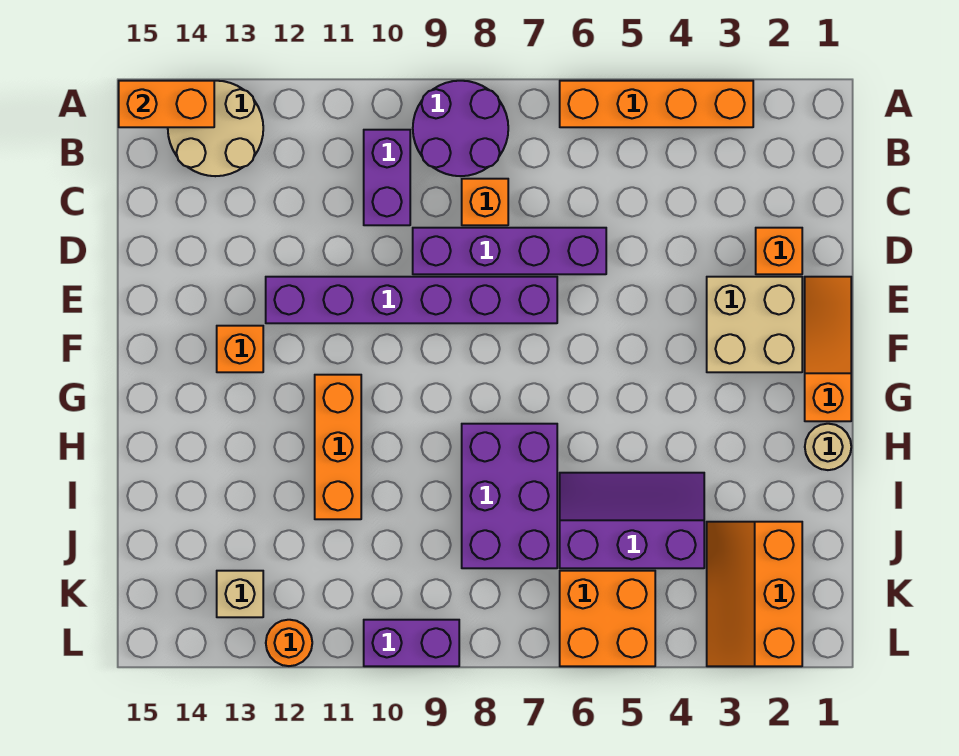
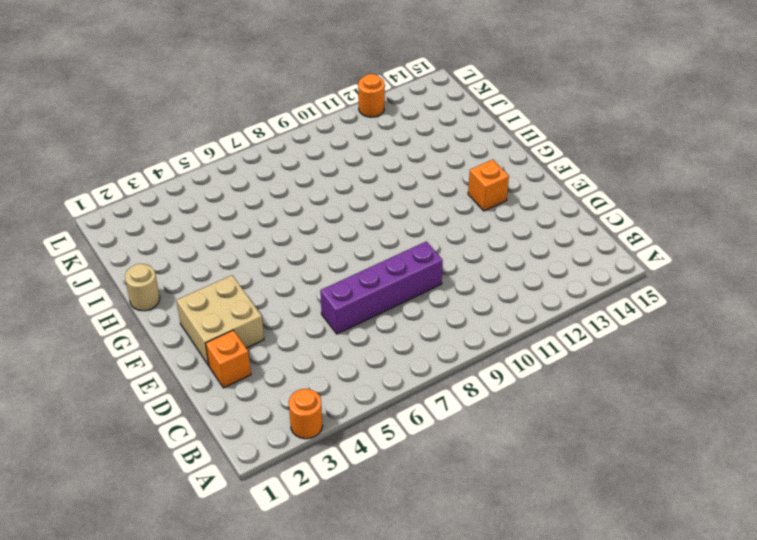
orange round brick A3 level 1 -> orange brick A3:A6 level 1
none -> purple round brick A8:B9 level 1
none -> tan round brick A13:B14 level 1
none -> purple brick B10:C10 level 1

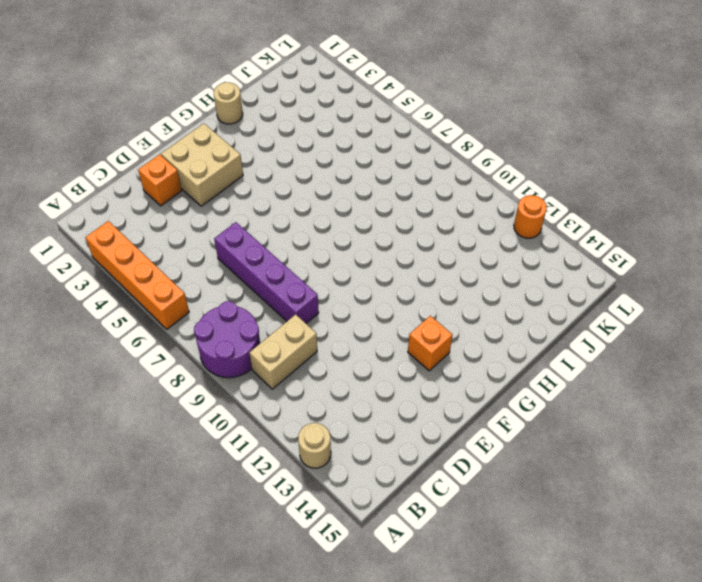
tan round brick A13 level 1 -> tan round brick A13:B14 level 1
tan brick B10:C10 level 1 -> purple brick B10:C10 level 1
none -> orange brick C8 level 1
none -> orange slope E1:G1 level 1 top G
none -> purple brick E7:E12 level 1

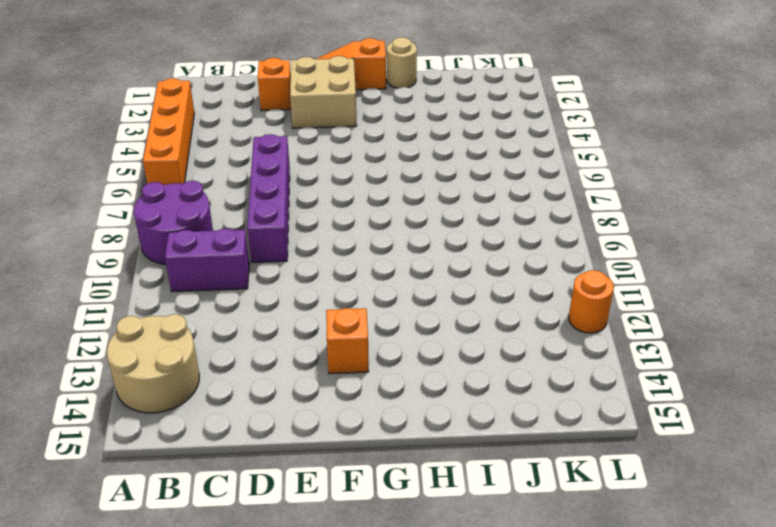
none -> orange brick C8 level 1
none -> purple brick E7:E12 level 1
none -> orange brick G11:I11 level 1

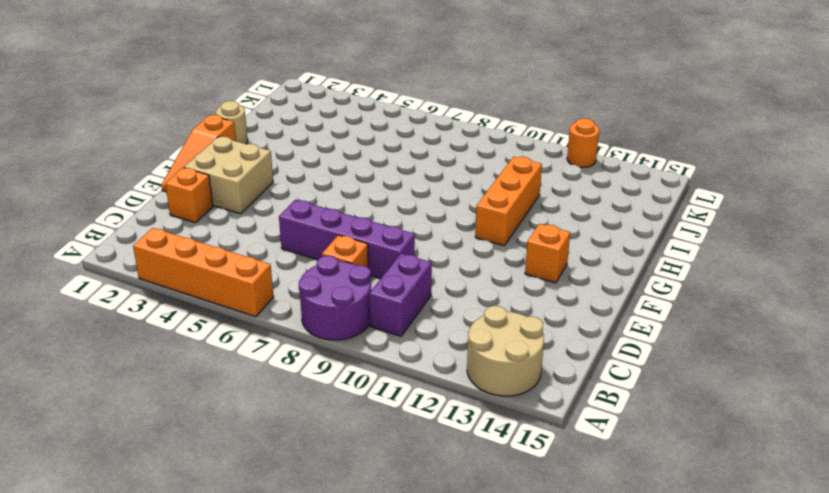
none -> purple brick E7:E12 level 1
none -> purple brick H7:J8 level 1
none -> purple slope I4:J6 level 1 top J

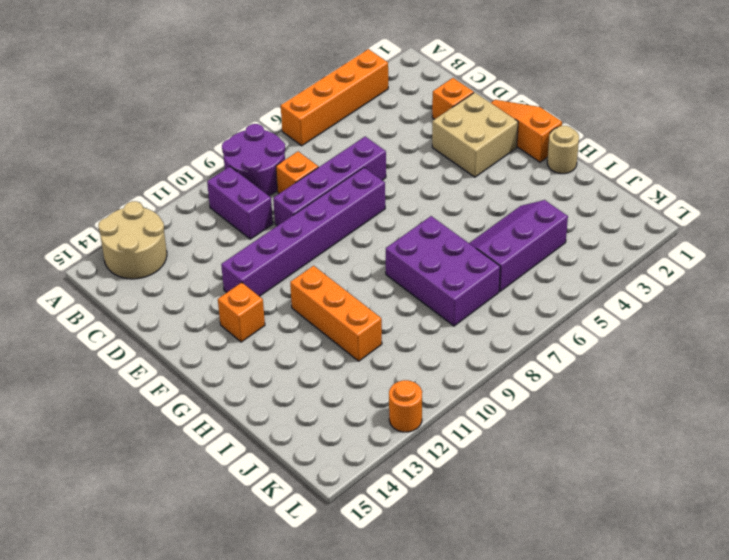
none -> orange slope J2:L3 level 1 top 2
none -> orange brick K5:L6 level 1
none -> tan brick K13 level 1

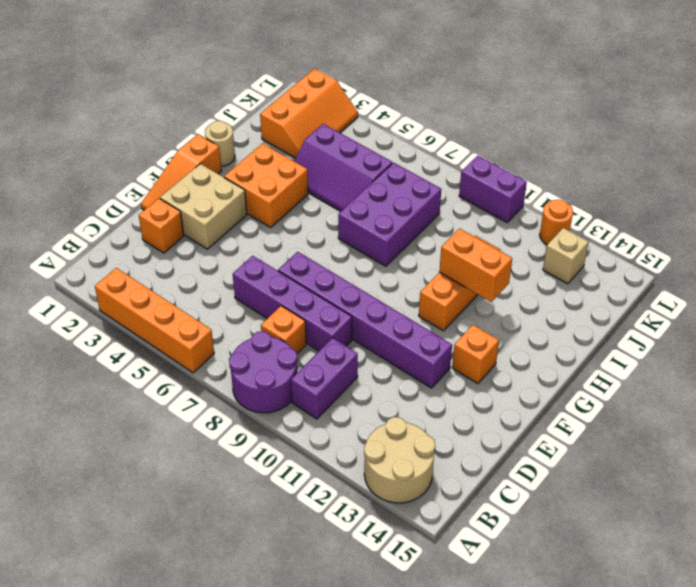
orange brick G3:H4 level 1 -> orange brick K5:L6 level 1
orange brick H11:H12 level 2 -> orange brick A14:A15 level 2

